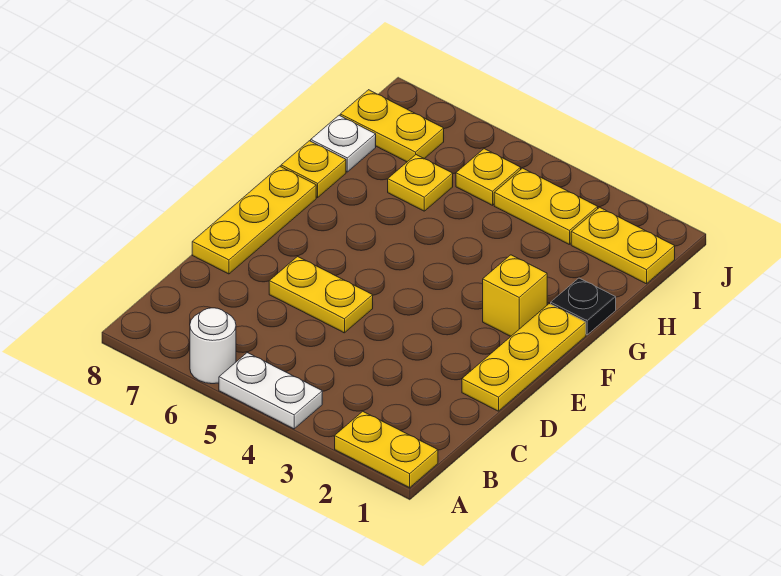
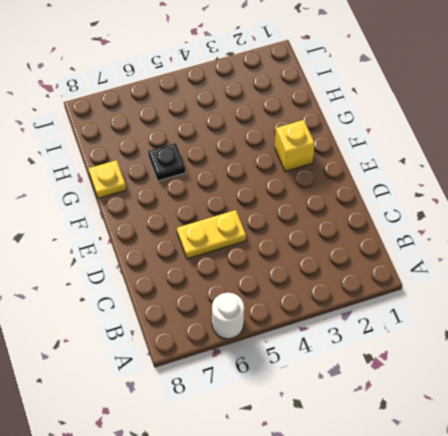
black plate G6 level 1 -> black plate G1 level 1
none -> yellow plate A1:A2 level 1
none -> white plate A4:A5 level 1
none -> yellow plate D1:F1 level 1

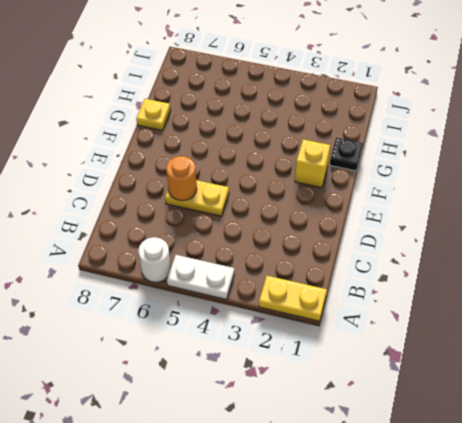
orange round brick D6 level 2 -> none
none -> yellow plate D1:F1 level 1
none -> yellow plate D8:F8 level 1
none -> yellow plate H6 level 1

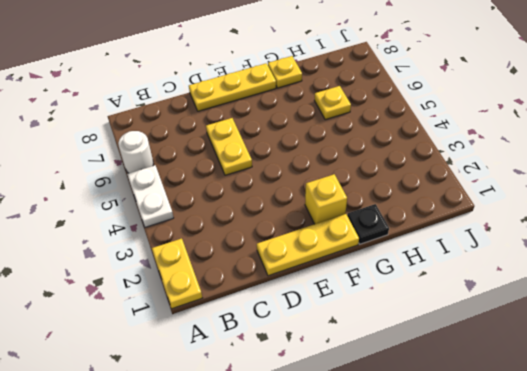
none -> white plate H8 level 1
none -> yellow plate I1:I2 level 1
none -> yellow plate I3:I4 level 1

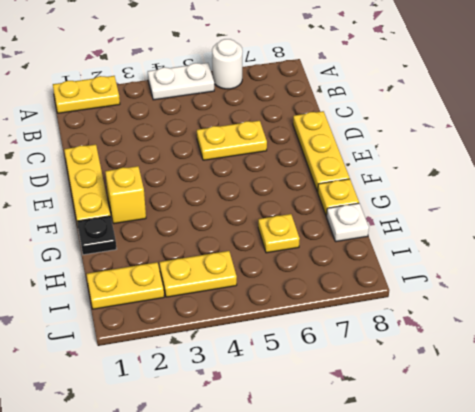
none -> yellow plate I5 level 1
none -> yellow plate I7:I8 level 1

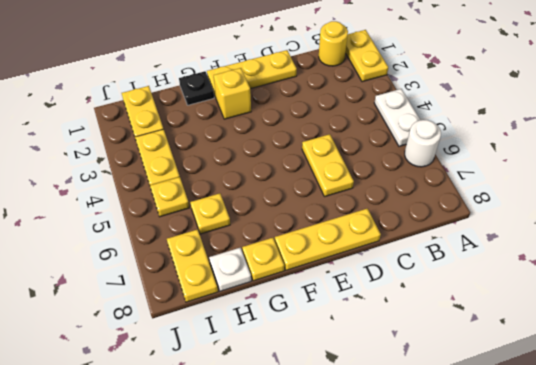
yellow round brick B1 level 1 -> none

